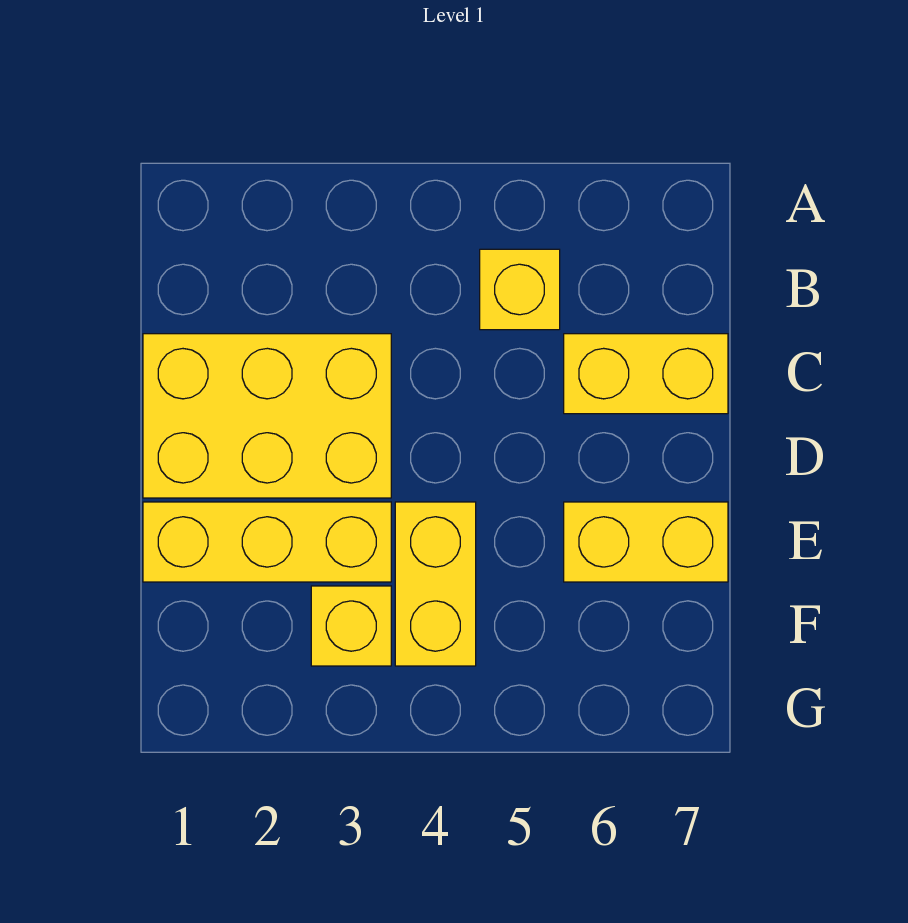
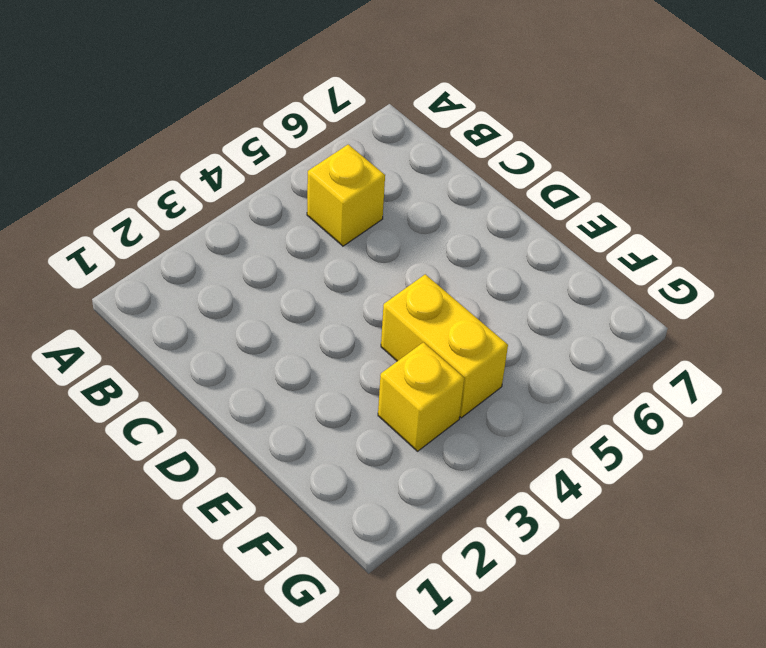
none -> yellow brick C1:D3 level 1
none -> yellow brick C6:C7 level 1

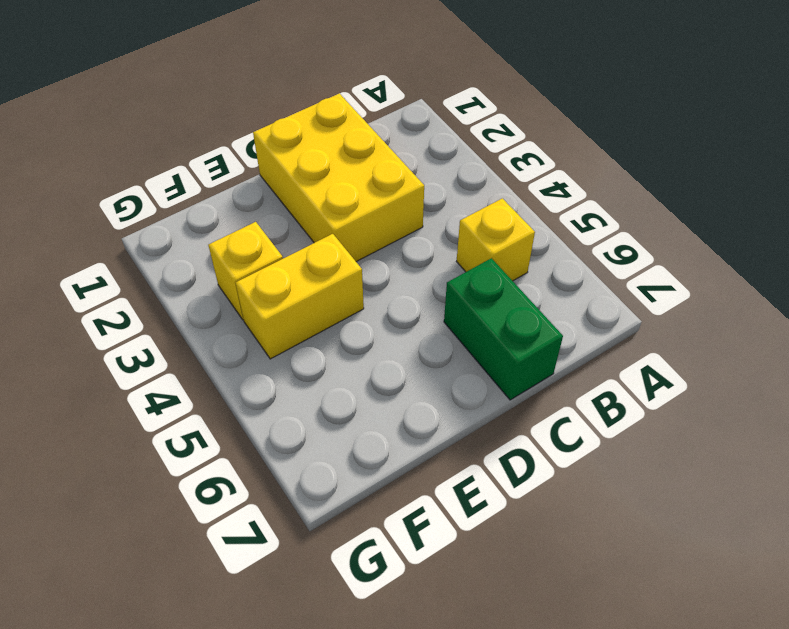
green brick C6:C7 level 1 -> yellow brick C6:C7 level 1
none -> yellow brick E1:E3 level 1
none -> yellow brick E6:E7 level 1

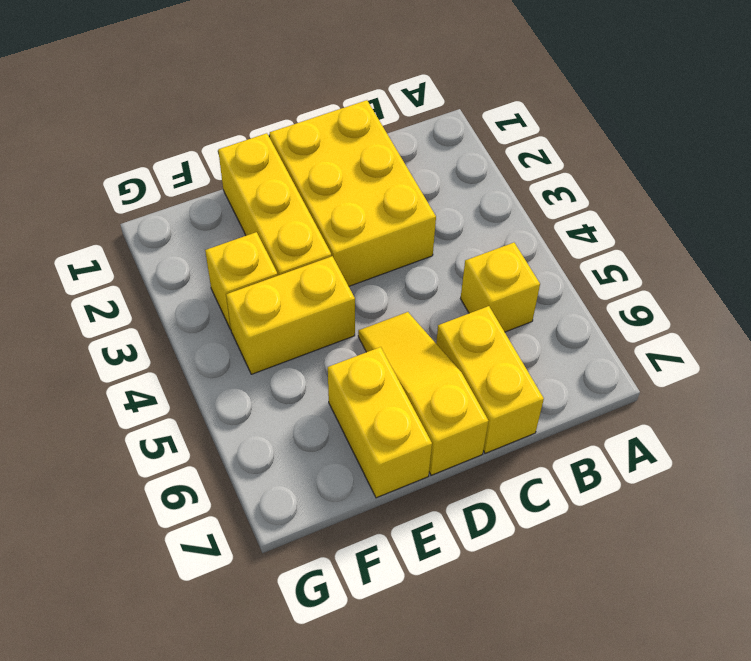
yellow slope D5:D7 level 1 top 7 -> none

